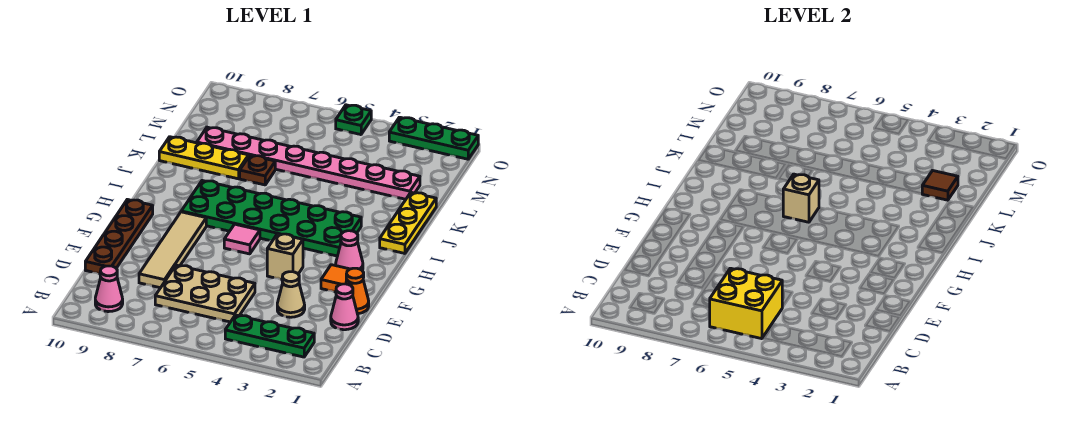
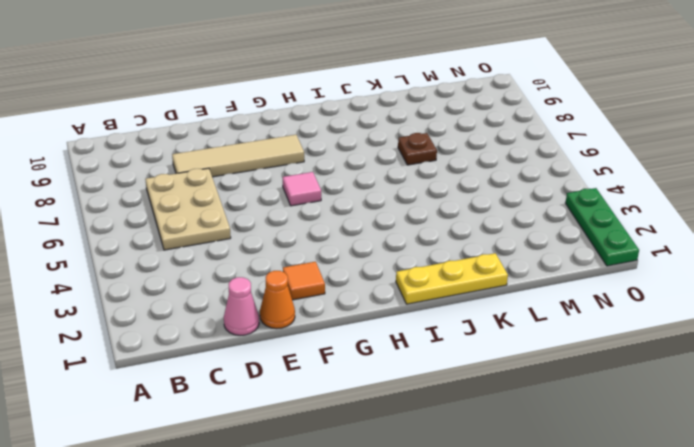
none -> green plate B2:B4 level 1
none -> pink cone B9 level 1
none -> tan cone D3 level 1

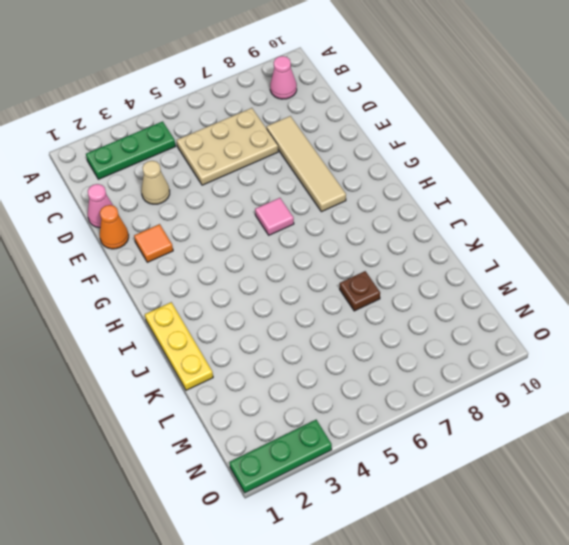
none -> brown plate D10:G10 level 1
none -> tan brick F4 level 1
none -> pink cone G2 level 1

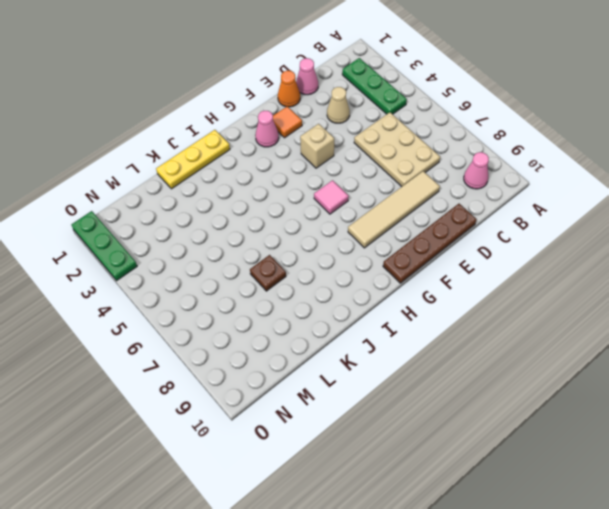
none -> green plate H3:I8 level 1
none -> yellow plate K8:K10 level 1
none -> pink plate L2:L9 level 1

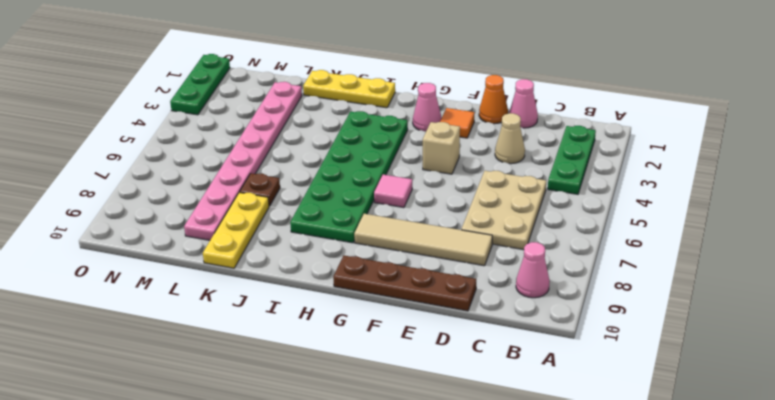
none -> green plate O5 level 1
none -> yellow brick B5:C6 level 2
none -> tan brick I6 level 2

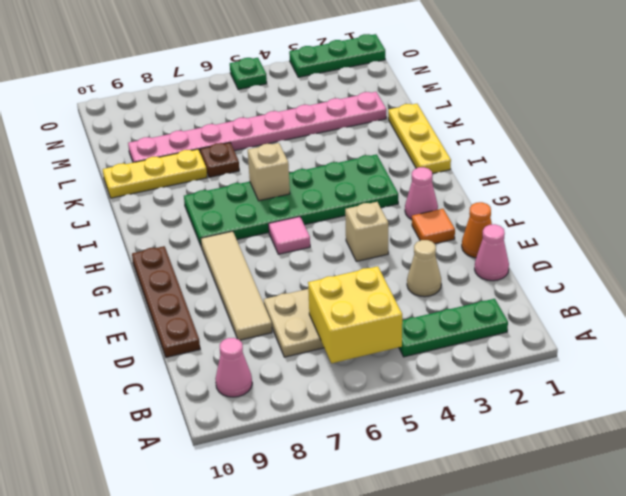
none -> brown tile L2 level 2

